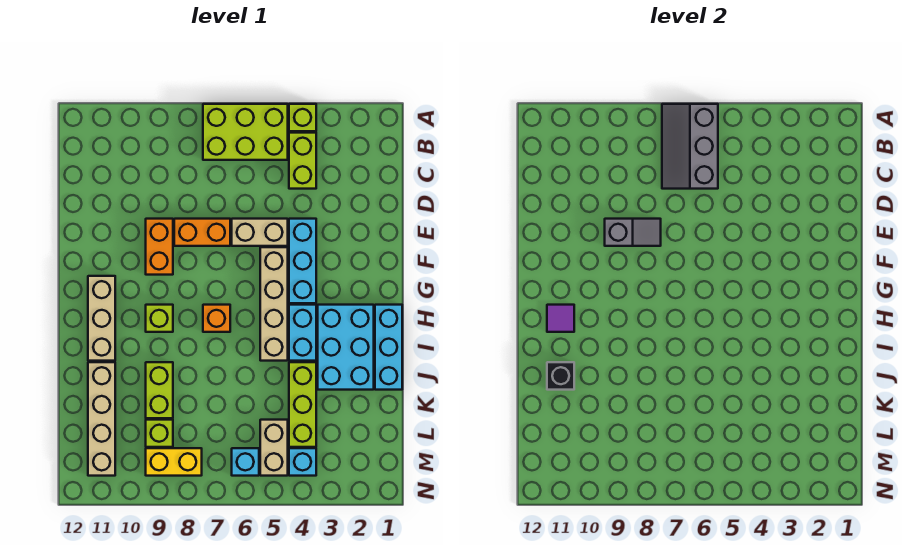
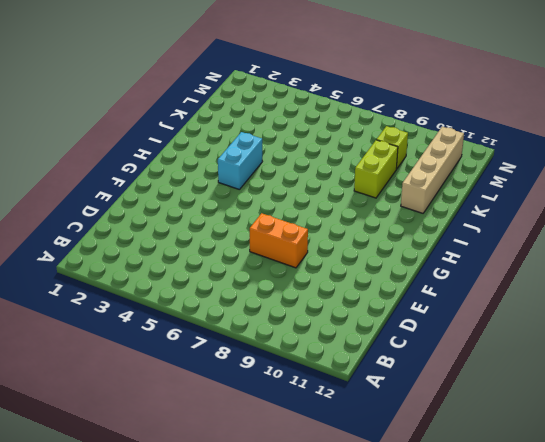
none -> lime brick A4 level 1
none -> lime brick A5:B7 level 1
none -> lime brick B4:C4 level 1

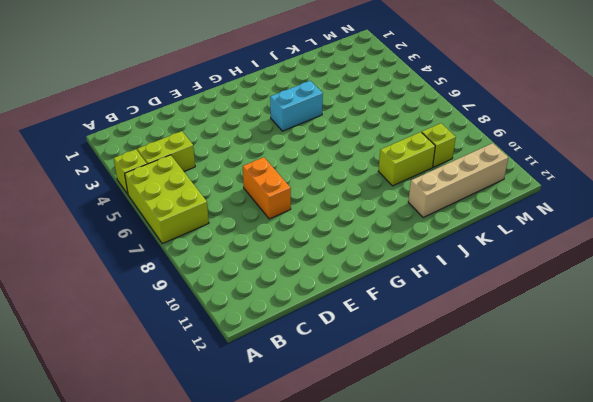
none -> cyan brick E4:G4 level 1
none -> tan brick E5:E6 level 1
none -> orange brick E9:F9 level 1

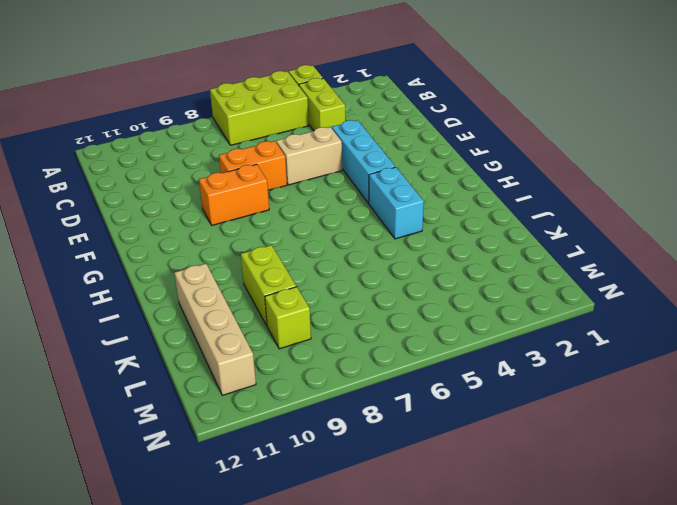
orange brick F8:F9 level 1 -> orange brick E9:F9 level 1
none -> tan brick F5:I5 level 1
none -> tan brick G11:I11 level 1
none -> cyan brick H1:J1 level 1

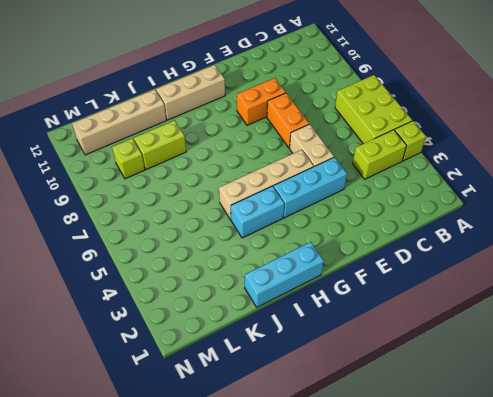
none -> cyan brick H2:J3 level 1
none -> orange brick H7 level 1
none -> lime brick H9 level 1

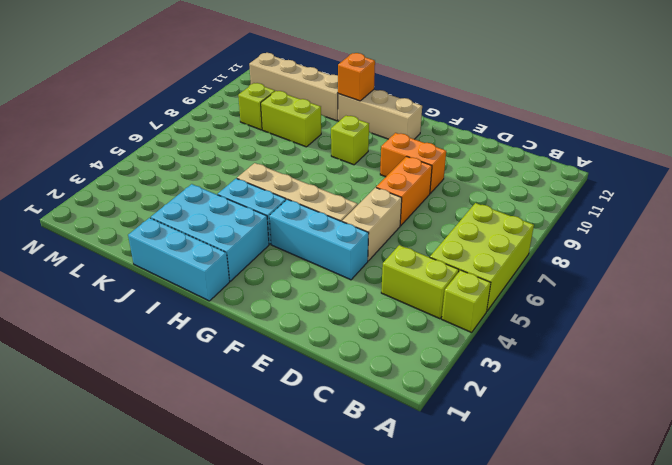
orange brick I11 level 2 -> orange brick H7 level 1
none -> lime brick J4:L4 level 1
none -> tan brick L5:M5 level 1
none -> cyan brick M4 level 1

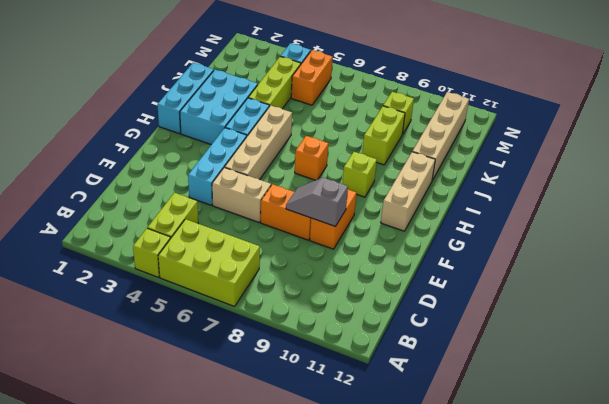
orange brick L5:M5 level 1 -> tan brick L5:M5 level 1
none -> cyan brick M6 level 1
none -> yellow brick M8:M9 level 1
none -> grey slope A6:C7 level 2 top 6

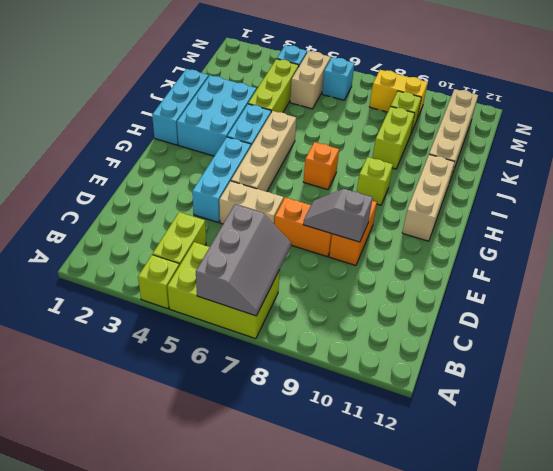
none -> purple tile H11 level 2
none -> black brick J11 level 2

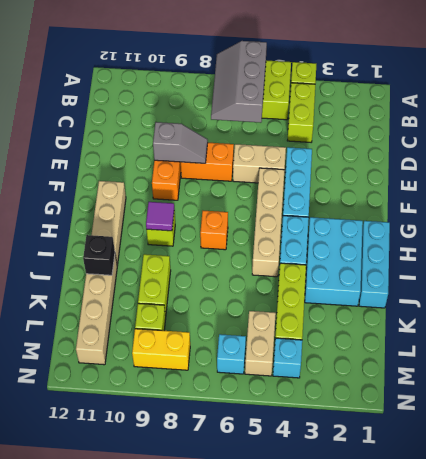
purple tile H9 level 2 -> purple tile H11 level 2

